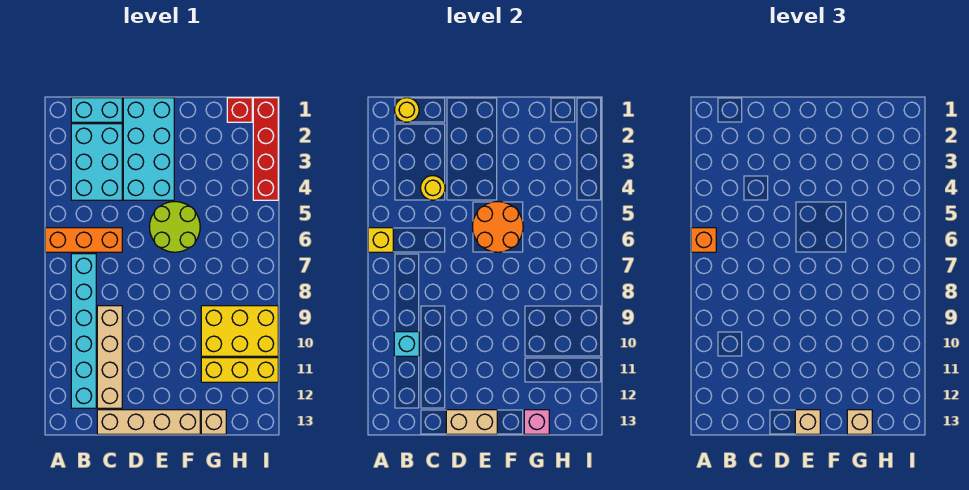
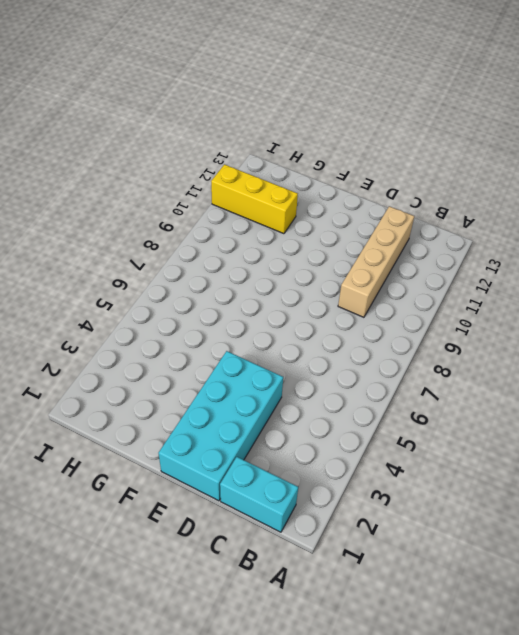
none -> orange brick A6:C6 level 1
none -> cyan brick B2:C4 level 1
none -> cyan brick B7:B12 level 1

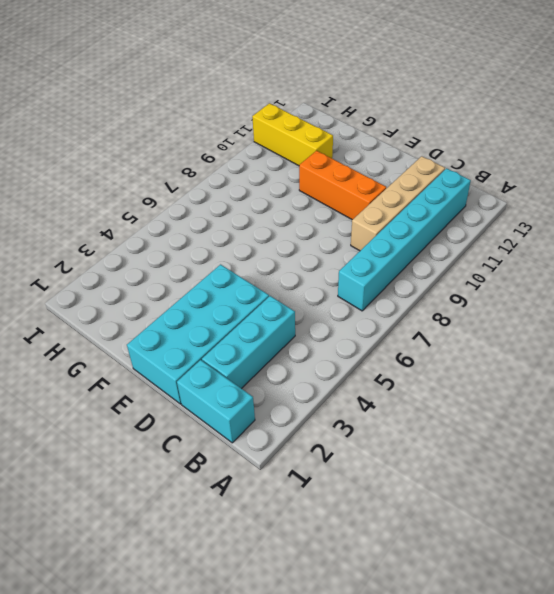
cyan brick C2:C4 level 1 -> cyan brick B2:C4 level 1
orange brick D10:F10 level 1 -> orange brick A6:C6 level 1
none -> tan brick C13:F13 level 1
none -> lime round brick E5:F6 level 1
none -> yellow brick G9:I10 level 1

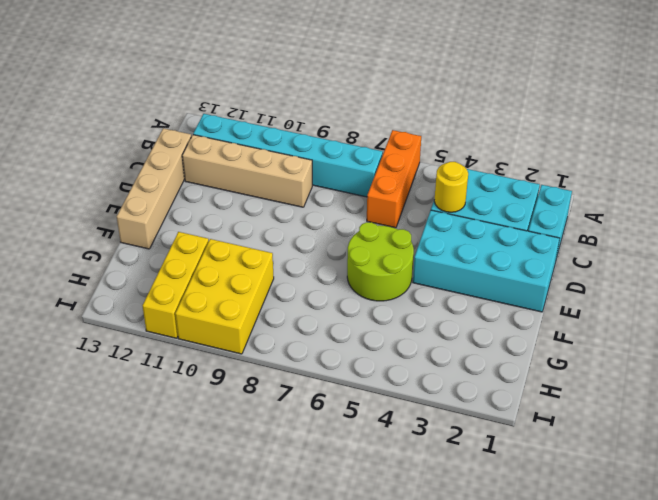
none -> tan brick G13 level 1
none -> red brick H1 level 1
none -> red brick I1:I4 level 1

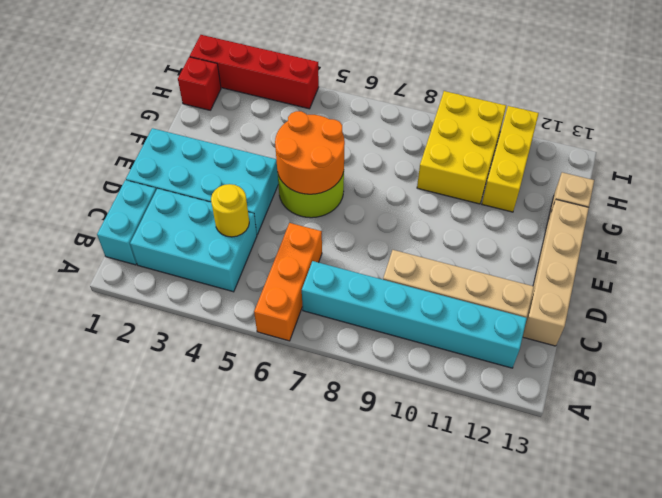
none -> yellow brick A6 level 2
none -> yellow round brick B1 level 2
none -> cyan brick B10 level 2

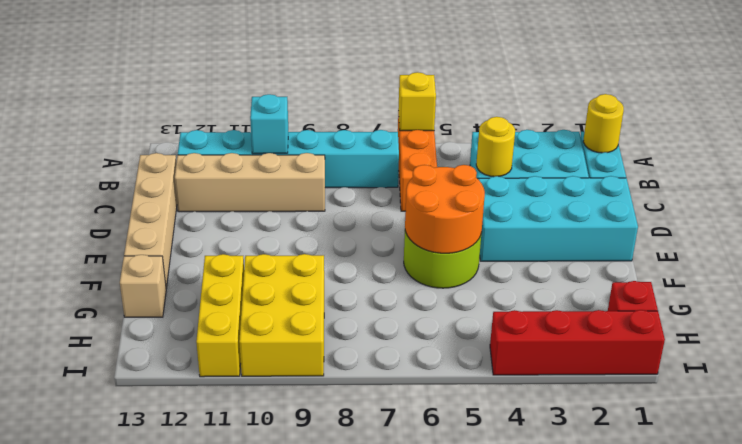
none -> tan brick D13:E13 level 2
none -> pink brick G13 level 2
none -> orange brick A6 level 3

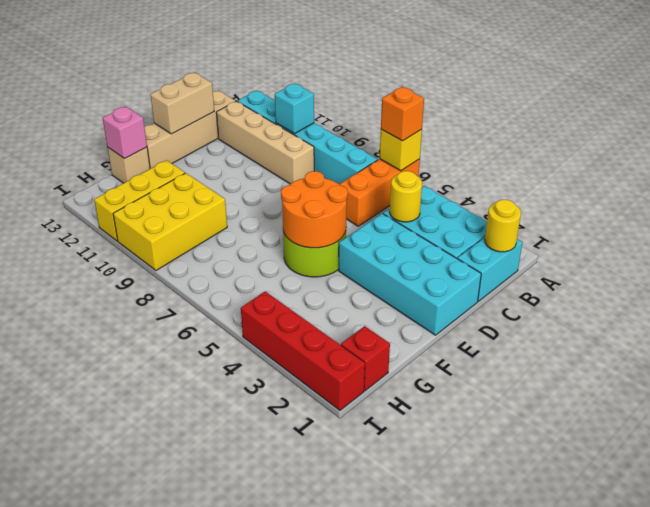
none -> tan brick E13 level 3
none -> tan brick G13 level 3

